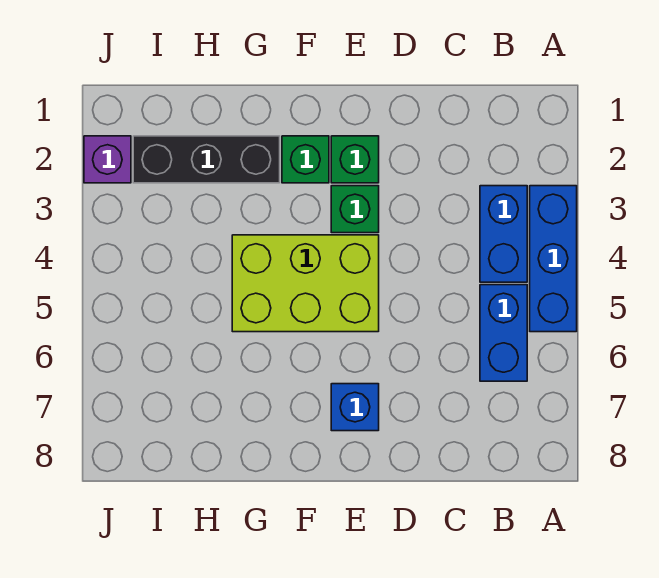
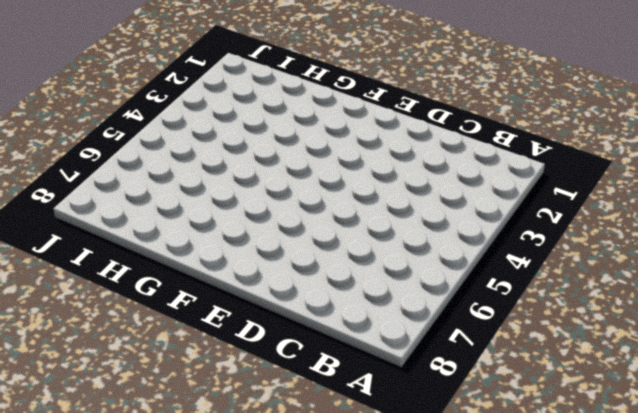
none -> blue brick A3:A5 level 1
none -> blue brick B3:B4 level 1

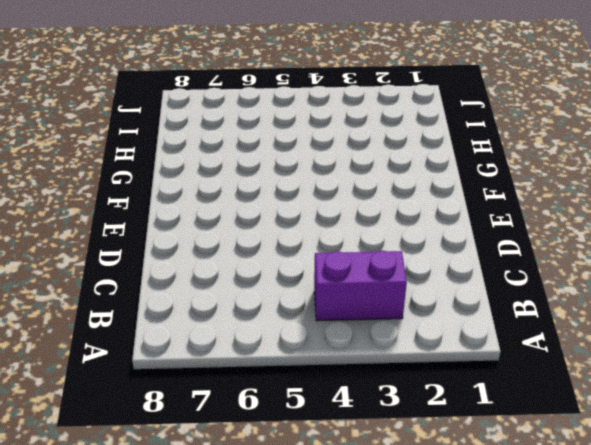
purple brick B3:B4 level 1 -> blue brick B3:B4 level 1
none -> blue brick A3:A5 level 1
none -> blue brick B5:B6 level 1

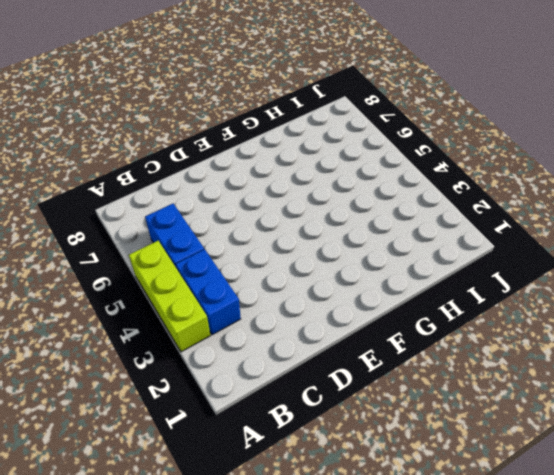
lime brick A3:A5 level 1 -> blue brick A3:A5 level 1
none -> green brick E2 level 1
none -> green brick E3 level 1

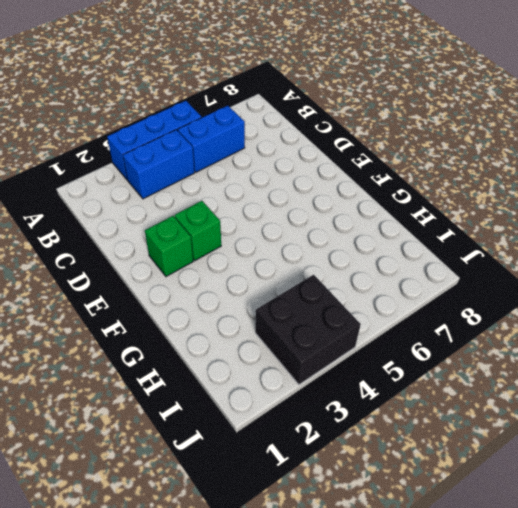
black brick I3:J4 level 1 -> none
none -> lime brick E4:G5 level 1
none -> blue brick E7 level 1

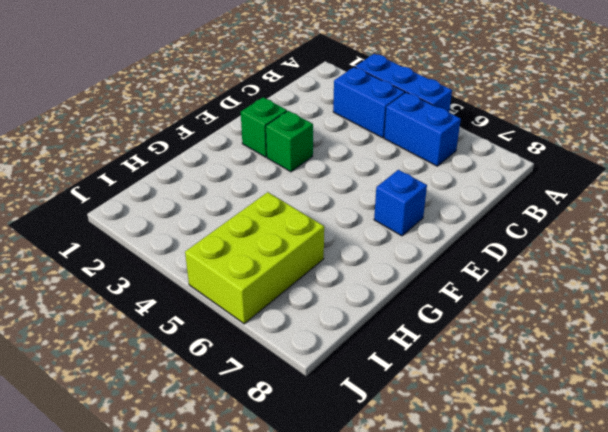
lime brick H5:J6 level 1 -> lime brick E4:G5 level 1
none -> green brick F2 level 1
none -> black brick G2:I2 level 1

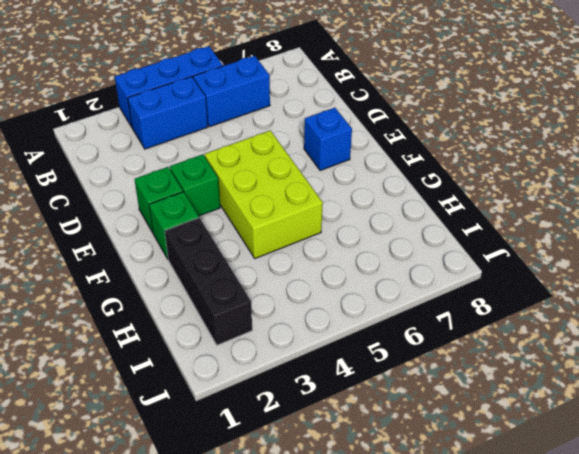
none -> purple brick J2 level 1

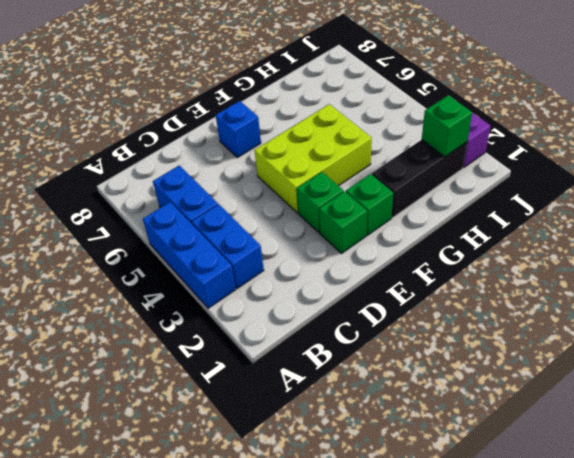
green brick I2 level 2 -> none

